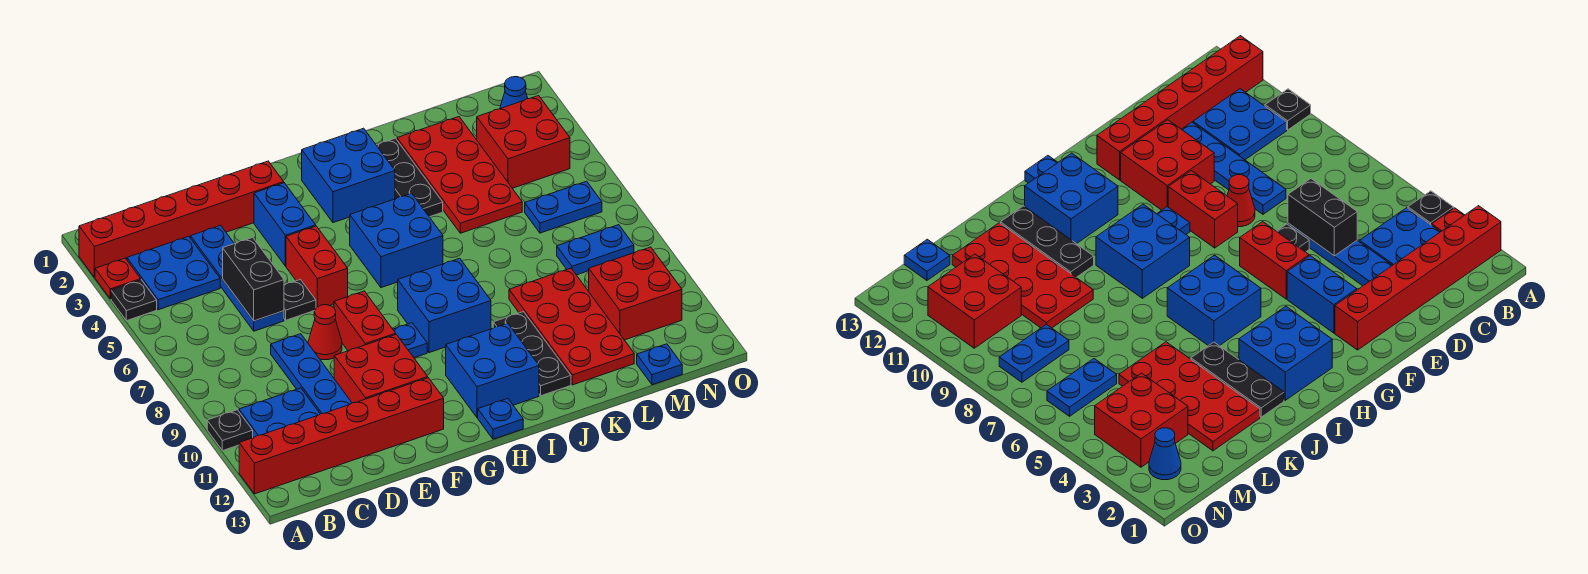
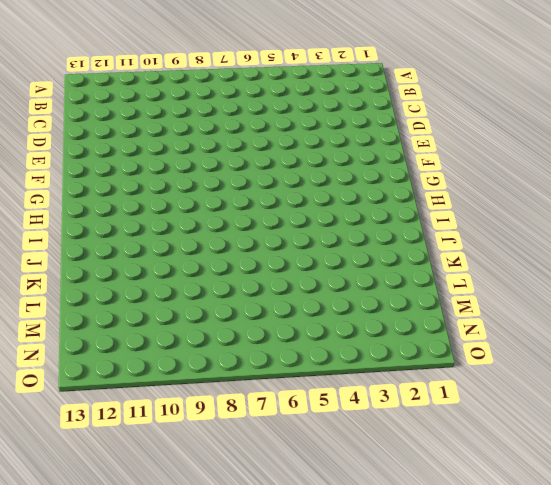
none -> red brick A2:F2 level 1
none -> red plate A3 level 1
none -> black plate A4 level 1
none -> black plate A10 level 1

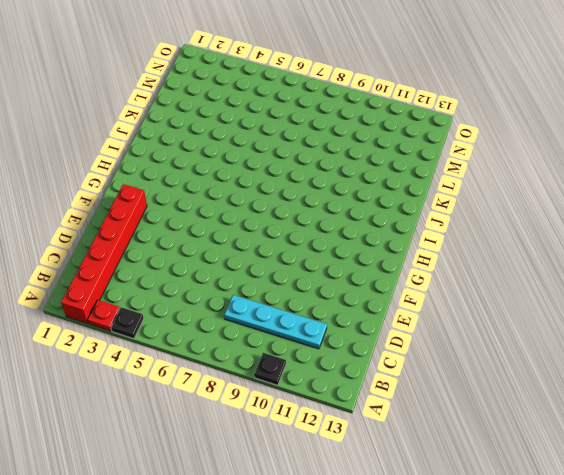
cyan plate C8:C11 level 1 -> blue plate B10:C11 level 1
none -> red brick A12:F12 level 1
none -> blue plate B3:C4 level 1
none -> blue plate D3:D6 level 1
none -> blue plate D8:D11 level 1

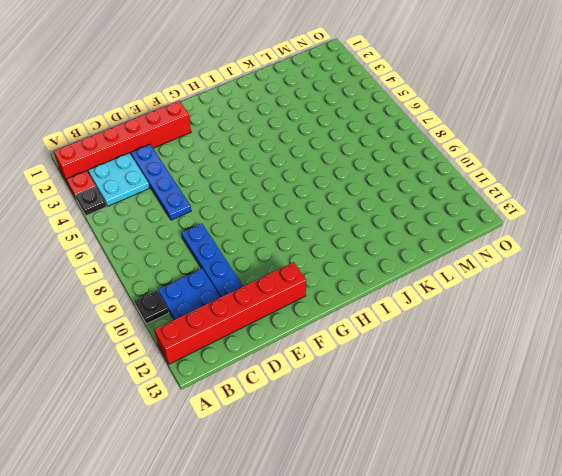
cyan plate B3:C4 level 1 -> blue plate B3:C4 level 1
none -> black plate E6 level 1
none -> red cone E8 level 1
none -> red brick E10:F11 level 1
none -> blue brick F3:F4 level 1

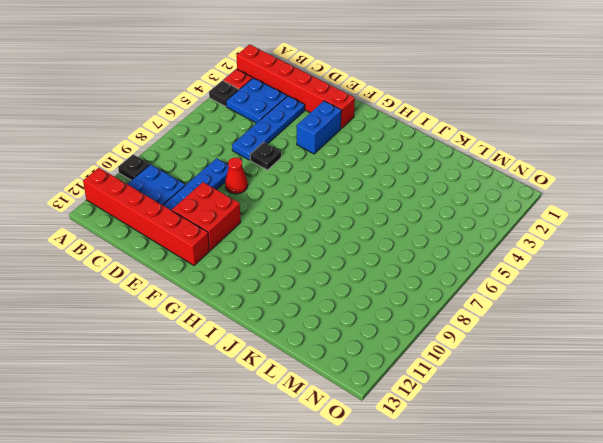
none -> red brick F5:F6 level 1
none -> red brick F8:F9 level 1
none -> blue plate G9 level 1
none -> blue brick H2:I3 level 1

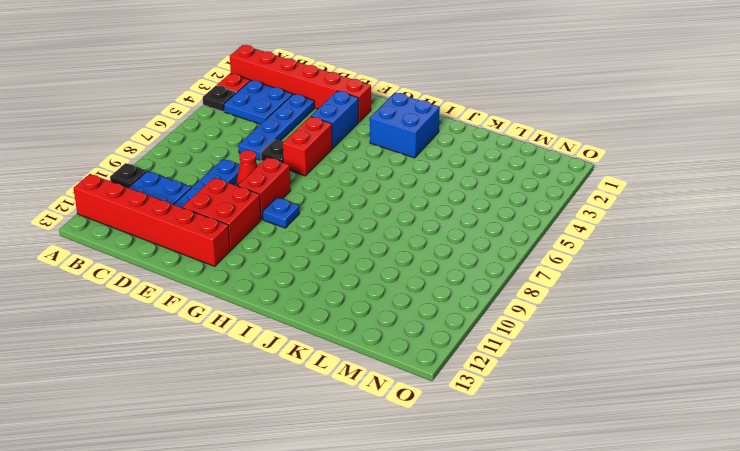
none -> blue brick H5:I6 level 1
none -> blue brick H8:I9 level 1
none -> blue brick H11:I12 level 1
none -> blue plate H13 level 1

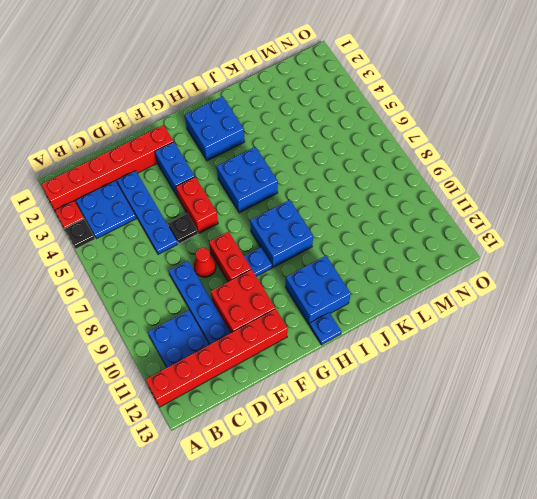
none -> black plate A10 level 1
none -> black plate J2:J4 level 1
none -> black plate J10:J12 level 1
none -> red plate K2:L5 level 1

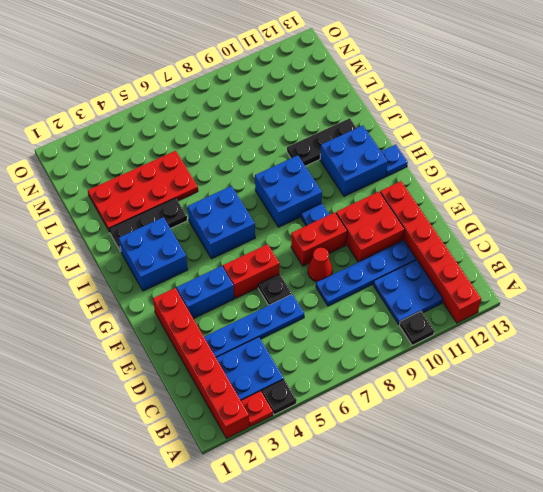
none -> red plate K9:L12 level 1
none -> red brick M3:N4 level 1
none -> blue plate M6:N6 level 1
none -> blue plate M8:N8 level 1

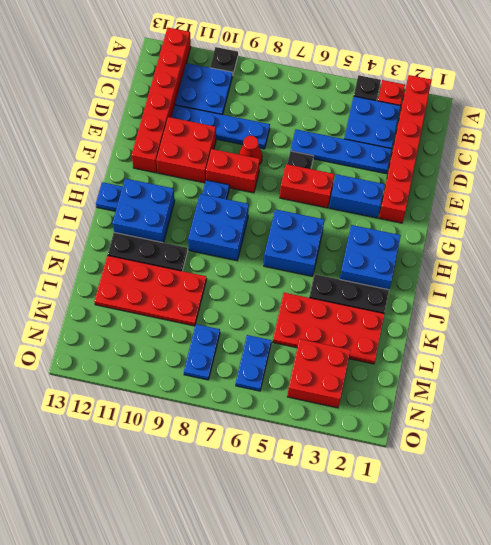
none -> red brick M10:N11 level 1
none -> blue plate M13 level 1
none -> blue cone N2 level 1
none -> black brick D5:D6 level 2

